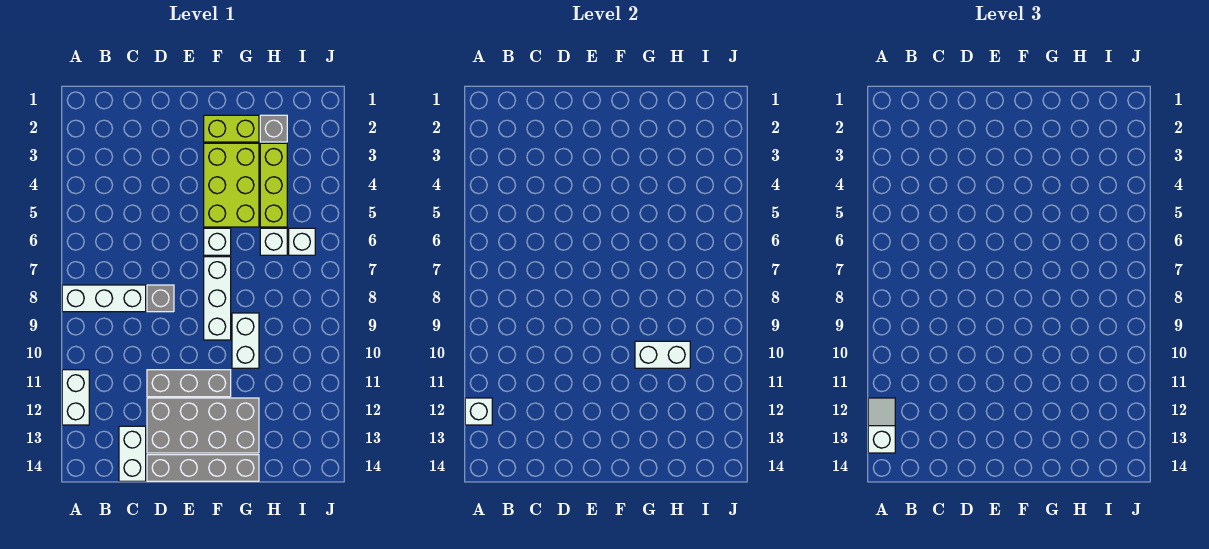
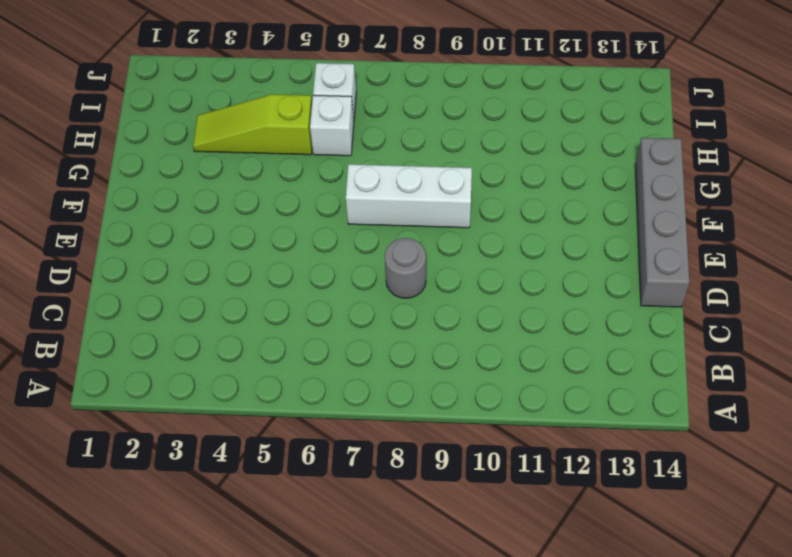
grey round brick D8 level 1 -> grey brick D8 level 1
lime slope H3:H5 level 1 top 5 -> lime brick H3:H5 level 1
none -> white brick A8:C8 level 1
none -> white brick A11:A12 level 1
none -> white brick C13:C14 level 1

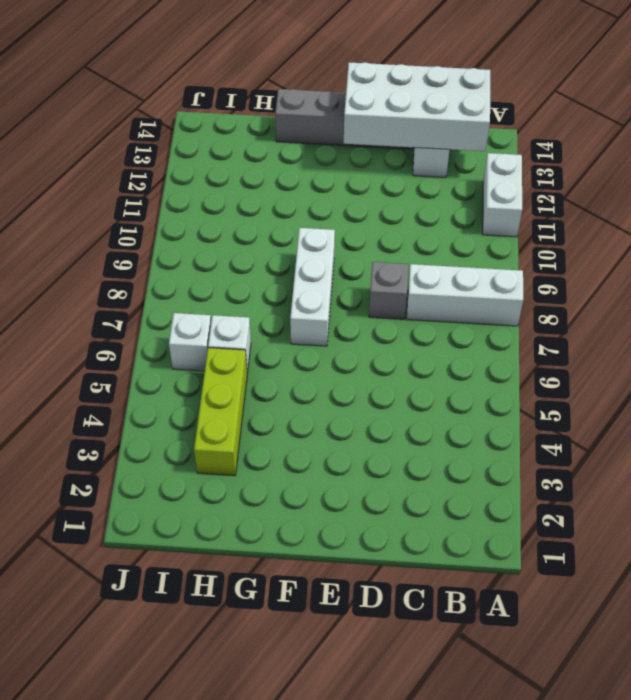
white brick B13:E14 level 2 -> none
none -> grey brick D11:F11 level 1
none -> grey brick D12:G13 level 1
none -> lime brick F2:G2 level 1

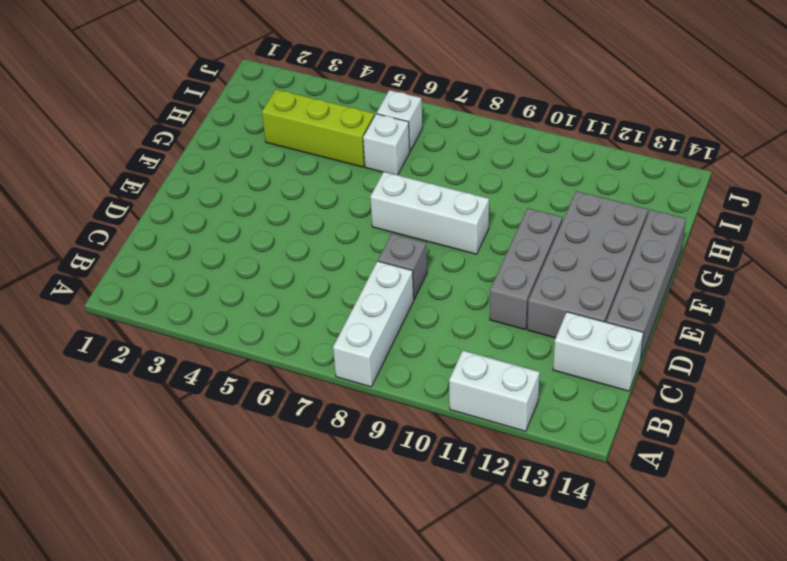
none -> lime brick F2:G2 level 1
none -> lime brick F3:G5 level 1
none -> white brick F6 level 1

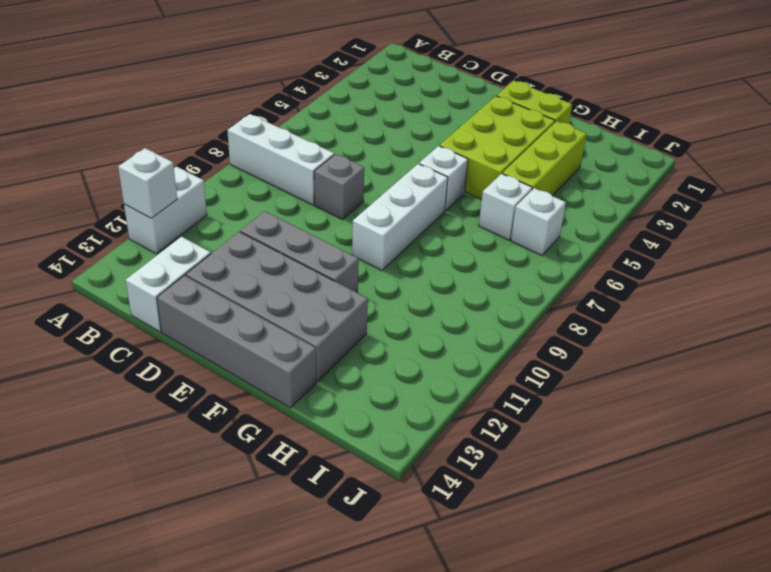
none -> white brick G9:G10 level 1
none -> grey brick H2 level 1
none -> white brick G10:H10 level 2

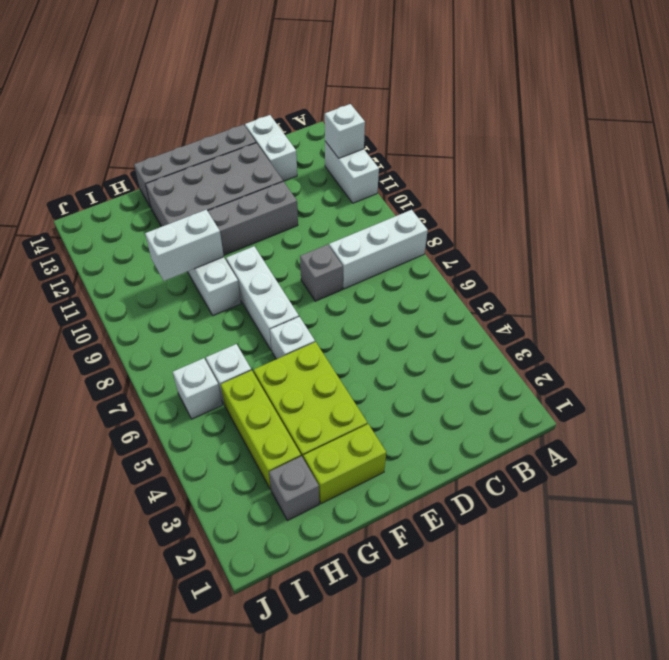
none -> white slope A12:A13 level 3 top 13

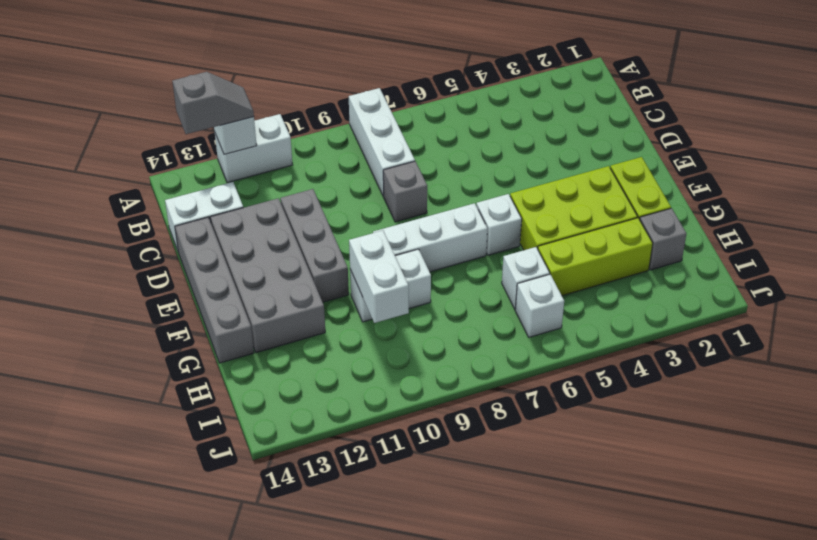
grey slope A12:A13 level 3 top 13 -> white slope A12:A13 level 3 top 13

